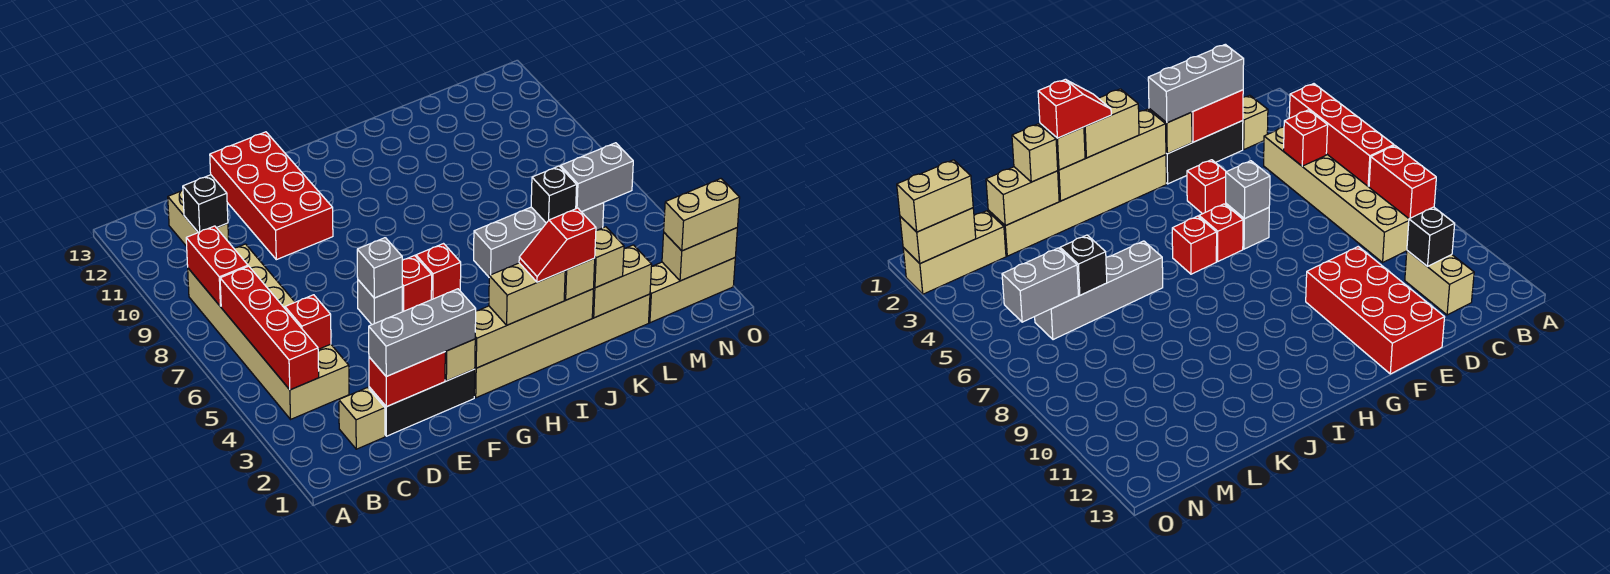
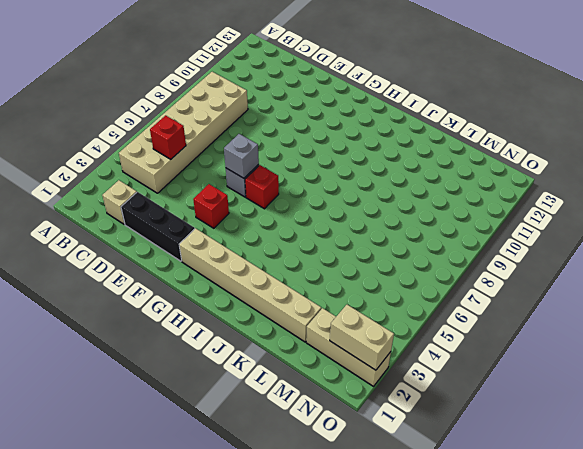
none -> tan brick C11:C12 level 1
none -> red brick E10:F13 level 1
none -> red brick H6 level 1
none -> grey brick J6:M6 level 1

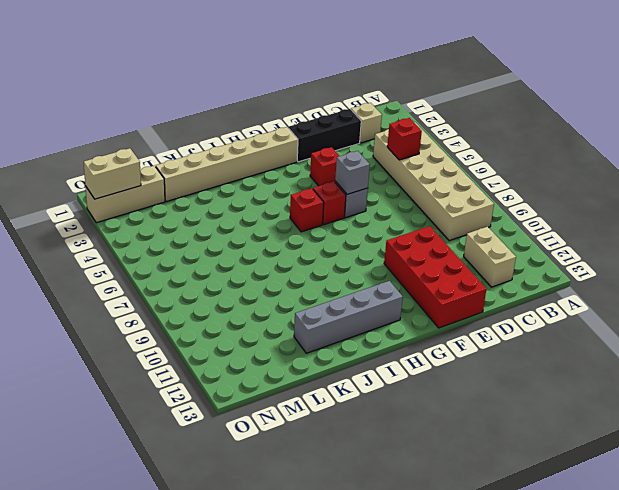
grey brick H12:K12 level 1 -> grey brick J6:M6 level 1
none -> red brick B4:B7 level 2
none -> red brick B8:B9 level 2
none -> black brick C11 level 2
none -> red brick D2:E2 level 2

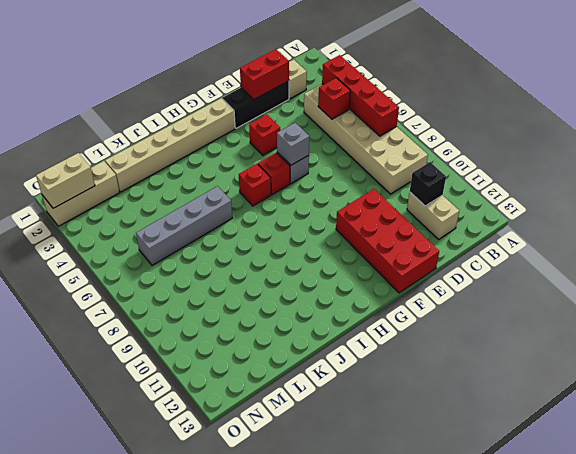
none -> red brick B8:B9 level 2
none -> tan brick F2 level 2
none -> tan brick G2:J2 level 2
none -> tan brick K2:L2 level 2

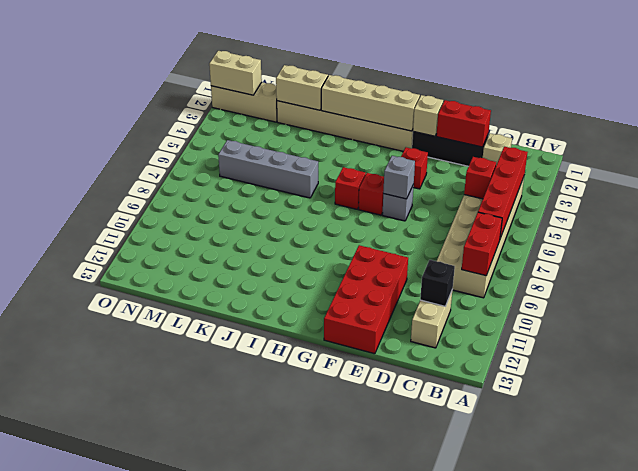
none -> black brick L6 level 2
none -> grey brick M6:N6 level 2
none -> grey brick D2:F2 level 3
none -> tan brick H2:I2 level 3

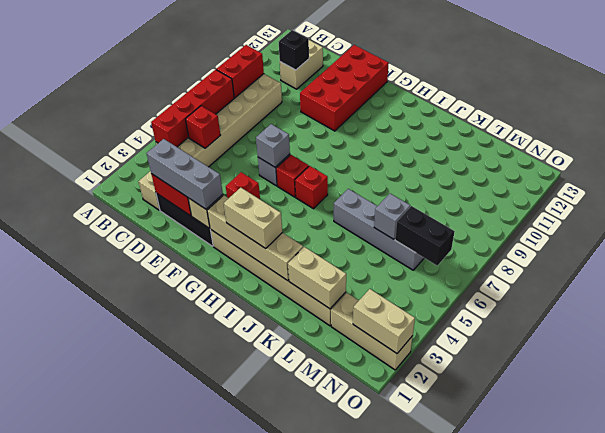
grey brick L6 level 2 -> black brick L6 level 2
black brick M6:N6 level 2 -> grey brick M6:N6 level 2
none -> tan brick J2 level 3
none -> tan brick K2 level 3
none -> tan brick N2:O2 level 3
none -> red slope I2:J2 level 4 top J

